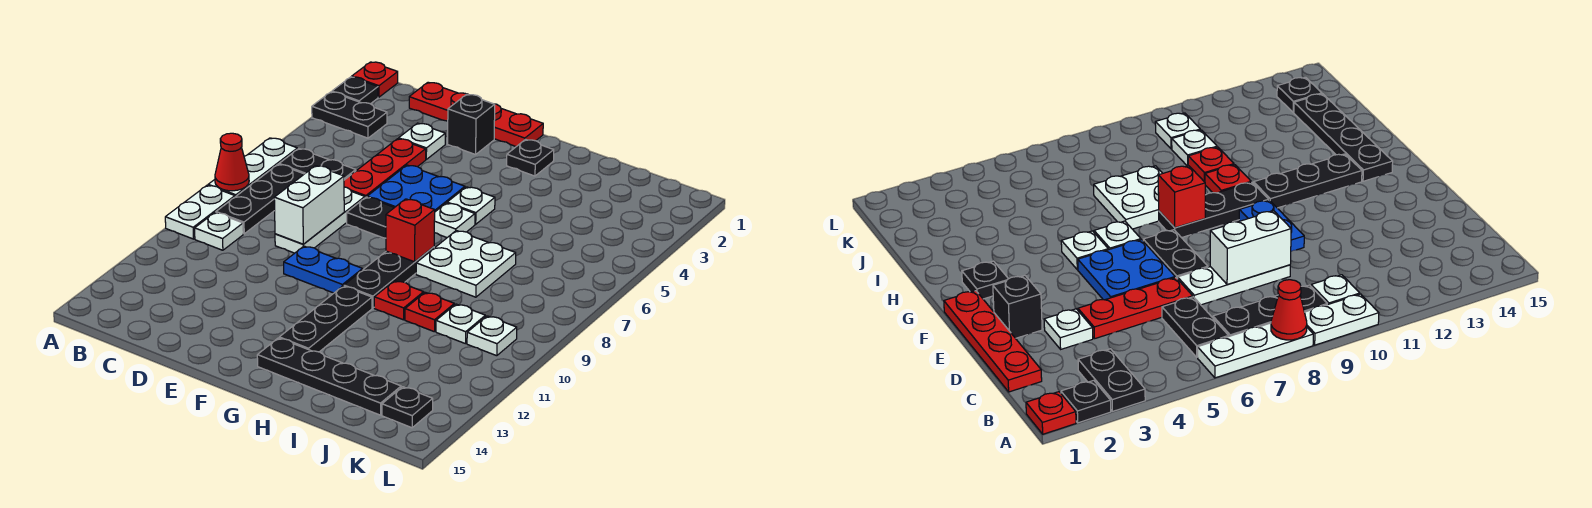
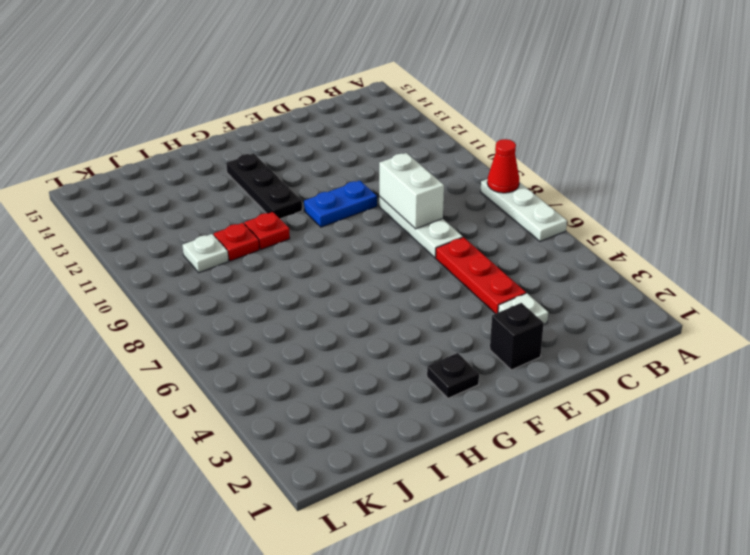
none -> red plate A1 level 1
none -> black plate A2 level 1
none -> black plate A3:B3 level 1
none -> white plate A9:A10 level 1

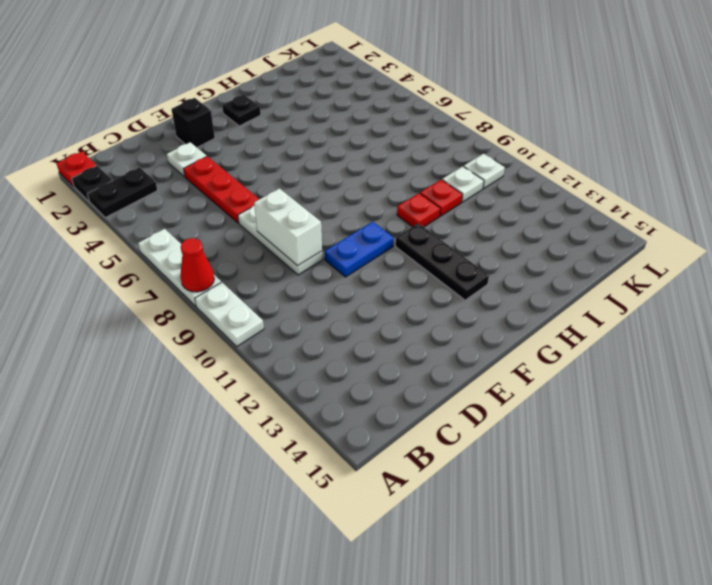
none -> black plate B6:C6 level 1
none -> black plate B7:B9 level 1
none -> white plate B10 level 1
none -> red plate C1:F1 level 1

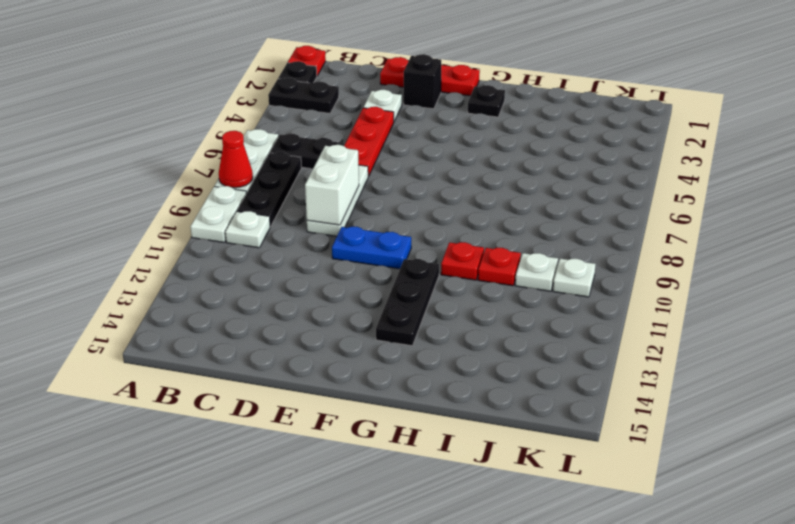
red plate D1:F1 level 1 -> red plate C1:F1 level 1
none -> blue plate E5:F6 level 1
none -> black plate E7:F7 level 1
none -> white plate G5 level 1
none -> white plate G6 level 1

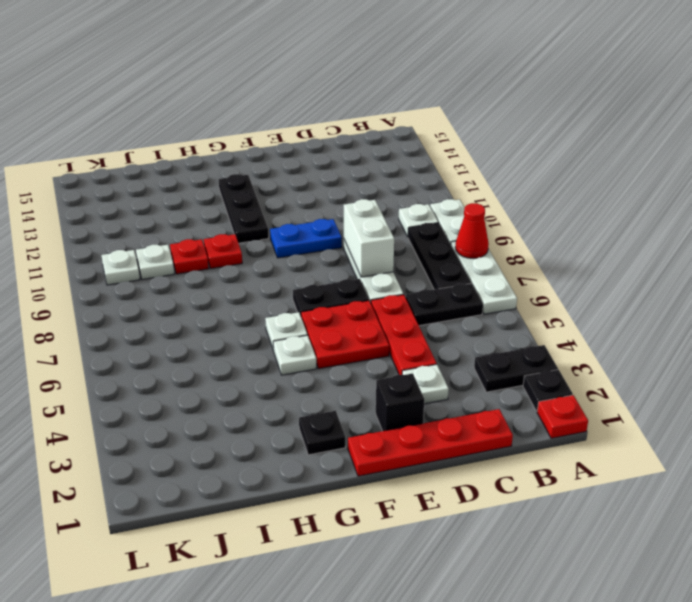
red plate E5:F6 level 1 -> blue plate E5:F6 level 1
none -> black plate G8:G10 level 1
none -> black plate G14:J14 level 1
none -> white plate H7:I8 level 1
none -> black plate K14 level 1

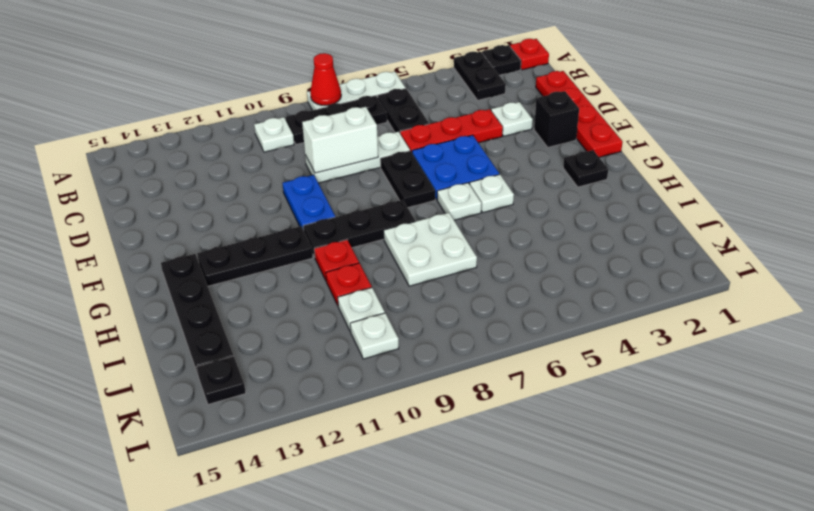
none -> white plate A9:A10 level 1
none -> red brick G8 level 2

